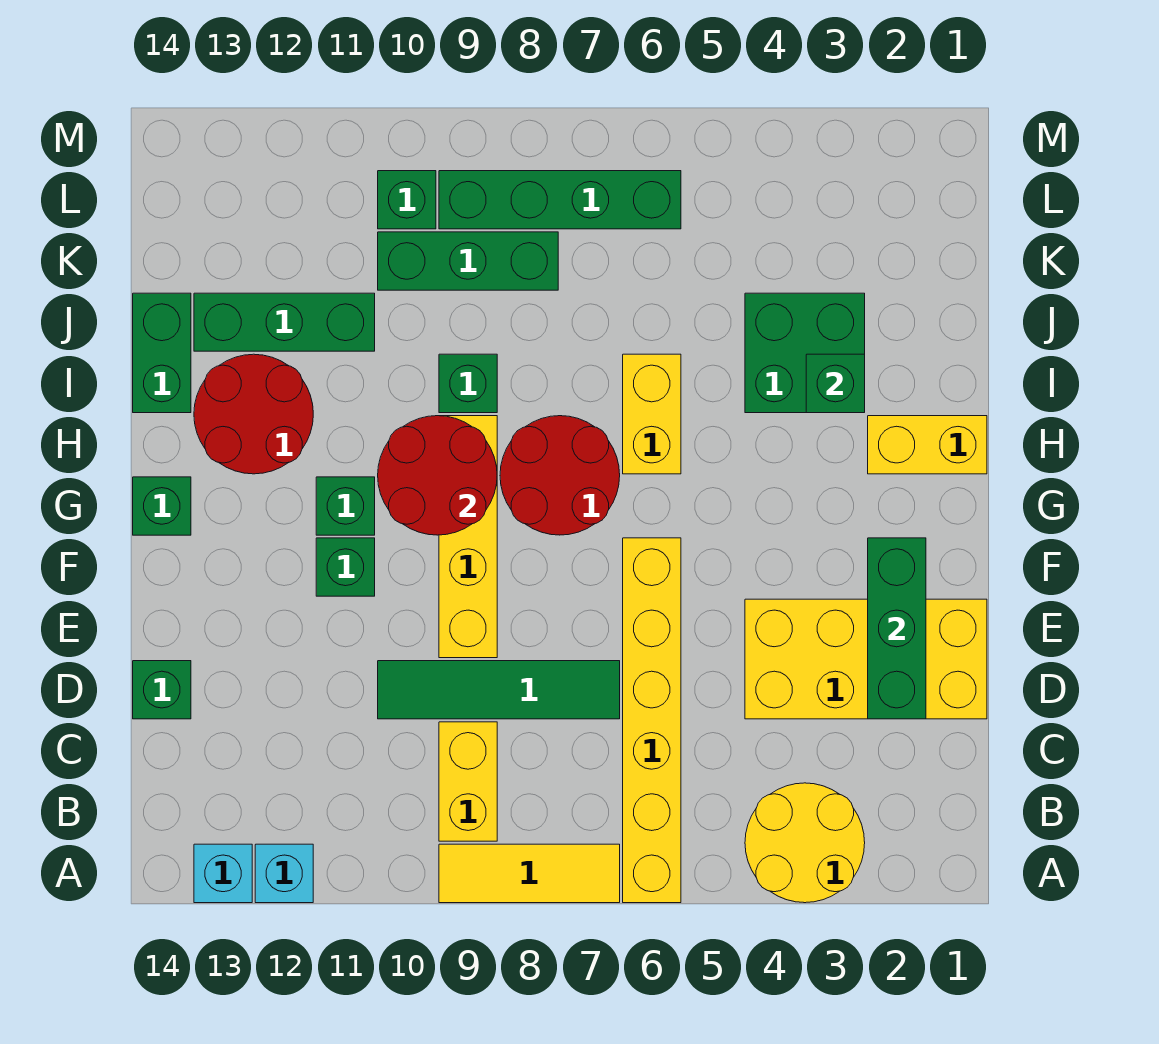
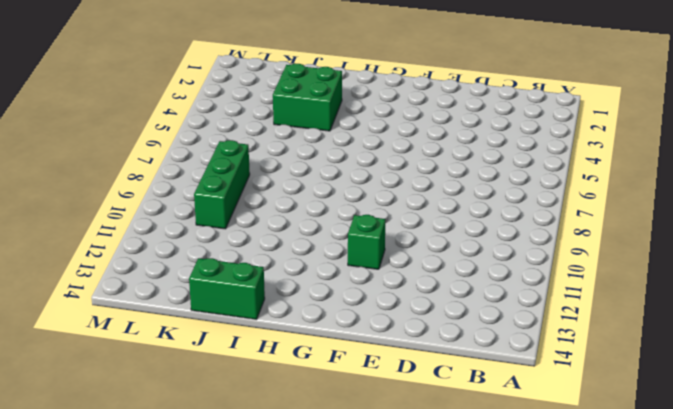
none -> yellow round brick A3:B4 level 1
none -> yellow brick A6:F6 level 1
none -> yellow tile A7:A9 level 1

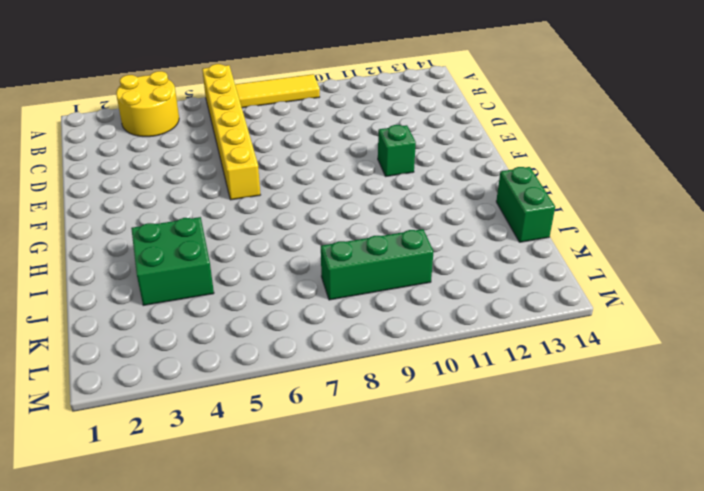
none -> cyan brick A12 level 1
none -> cyan brick A13 level 1
none -> yellow brick B9:C9 level 1

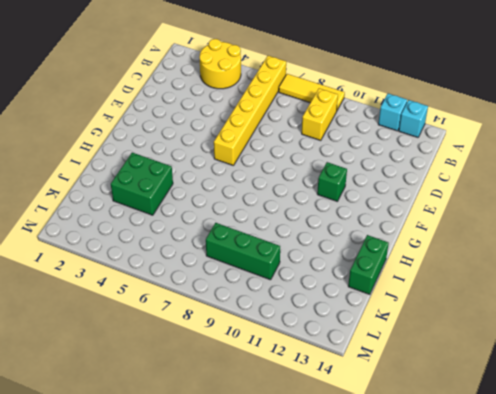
none -> yellow brick D1:E4 level 1
none -> green tile D7:D10 level 1
none -> green brick D14 level 1

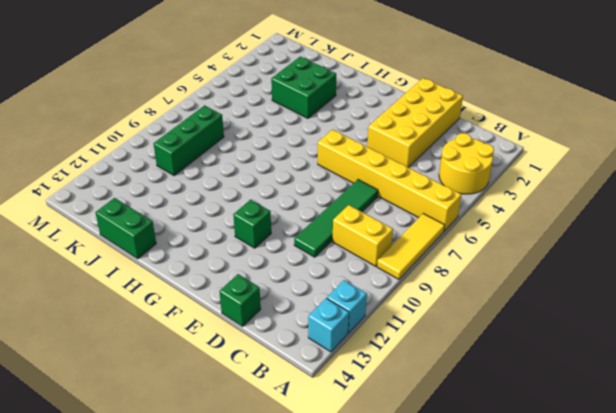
none -> yellow brick E9:H9 level 1
none -> red round brick G7:H8 level 1
none -> green brick G11 level 1

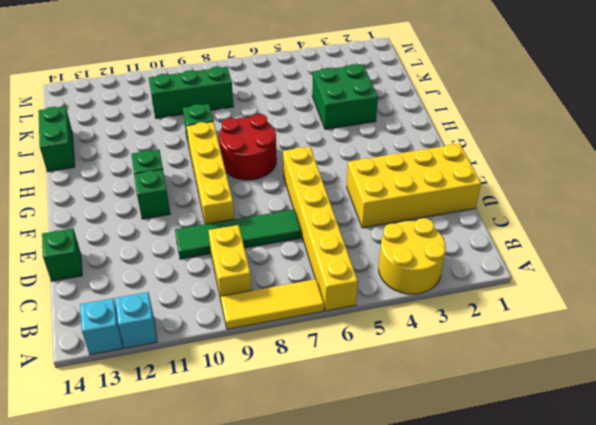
none -> green brick G14 level 1
none -> yellow brick H1:H2 level 1
none -> yellow brick H6:I6 level 1

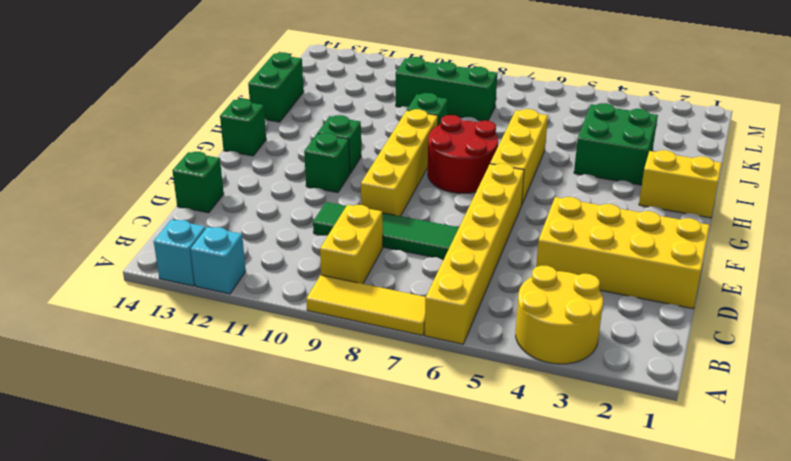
yellow brick G6:I6 level 1 -> yellow brick H6:I6 level 1
none -> red round brick H12:I13 level 1
none -> green brick J11:J13 level 1
none -> green brick L6:L9 level 1

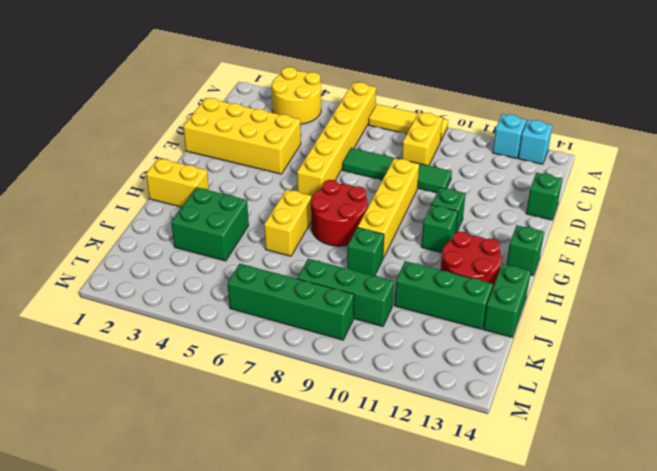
none -> green brick L10 level 1
none -> green brick D2:F2 level 2
none -> red round brick G9:H10 level 2

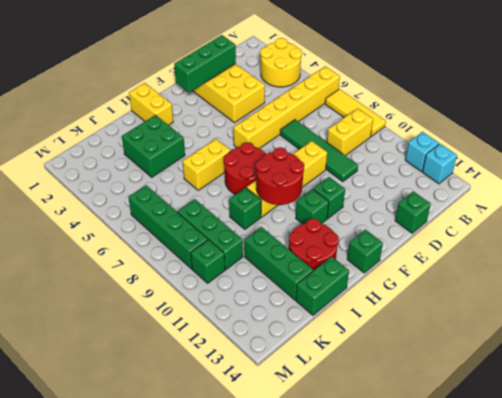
none -> green brick I3 level 2

